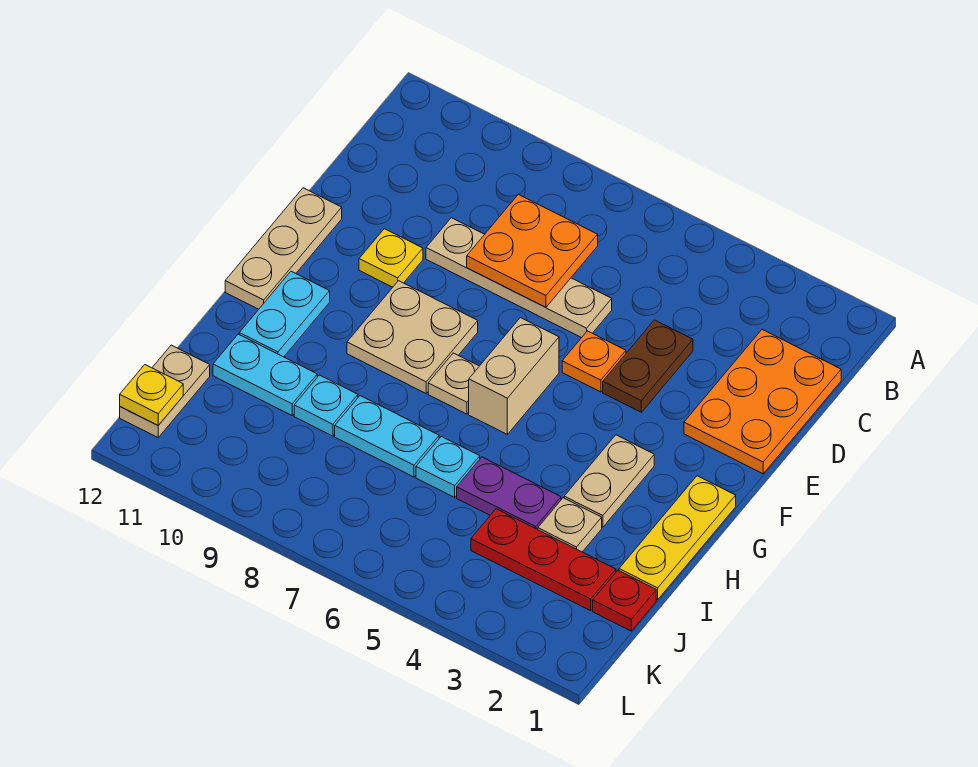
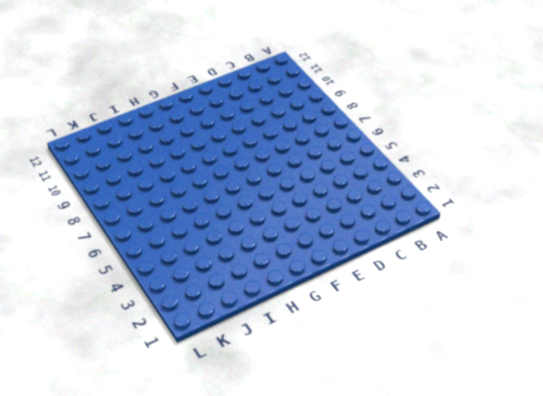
none -> orange plate C1:E2 level 1
none -> brown plate D4:E4 level 1
none -> tan plate D6:D9 level 1

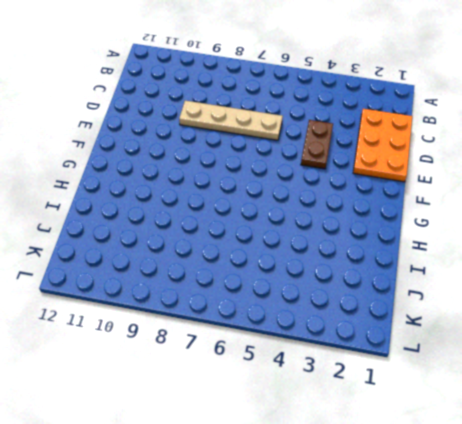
none -> orange plate E5 level 1
none -> yellow plate E10 level 1
none -> tan plate E12:G12 level 1

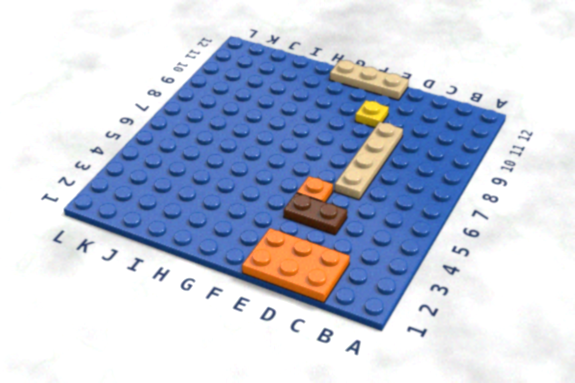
none -> tan brick F6:G6 level 1
none -> tan plate F8:G9 level 1
none -> yellow plate G1:I1 level 1

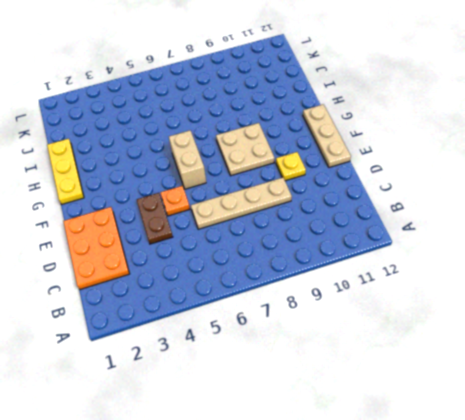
none -> tan plate G3:H3 level 1
none -> tan plate G7 level 1
none -> cyan plate G11:H11 level 1

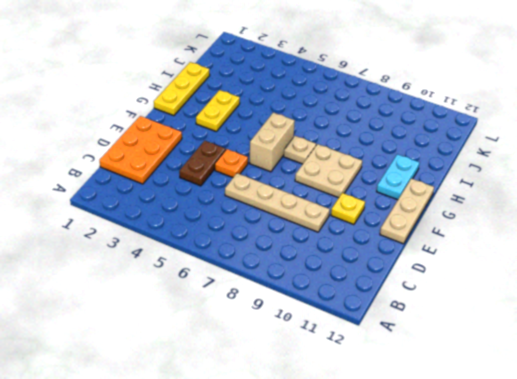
yellow plate G3:H3 level 1 -> tan plate G3:H3 level 1
none -> tan plate I3 level 1
none -> purple plate I4:I5 level 1
none -> cyan plate I6 level 1

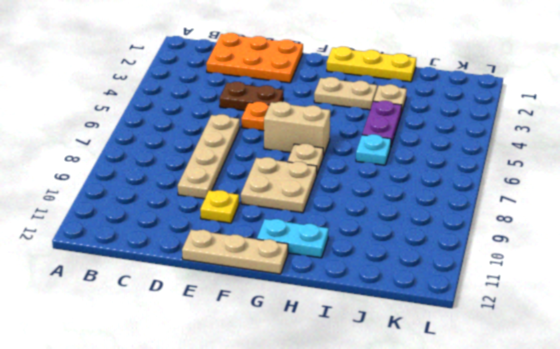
none -> cyan plate I7:I8 level 1
none -> cyan plate I9 level 1
none -> cyan plate I10:I11 level 1

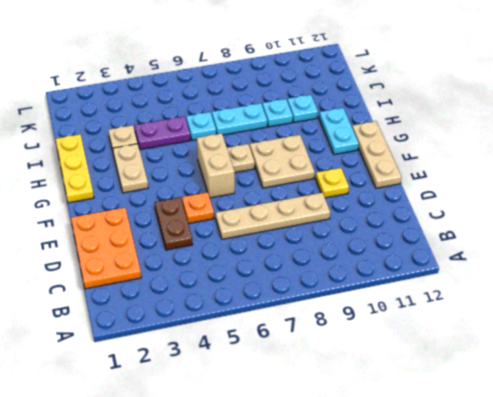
cyan plate I10 level 1 -> cyan plate I10:I11 level 1
none -> red plate J1 level 1
none -> red plate J2:J4 level 1
none -> tan plate J12:K12 level 1

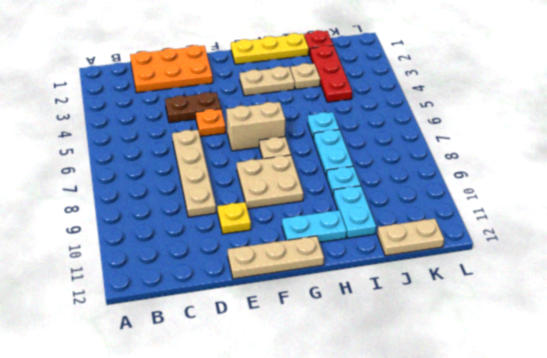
none -> purple plate I4:I5 level 1
none -> orange plate C7:D8 level 2
none -> yellow plate K12 level 2

